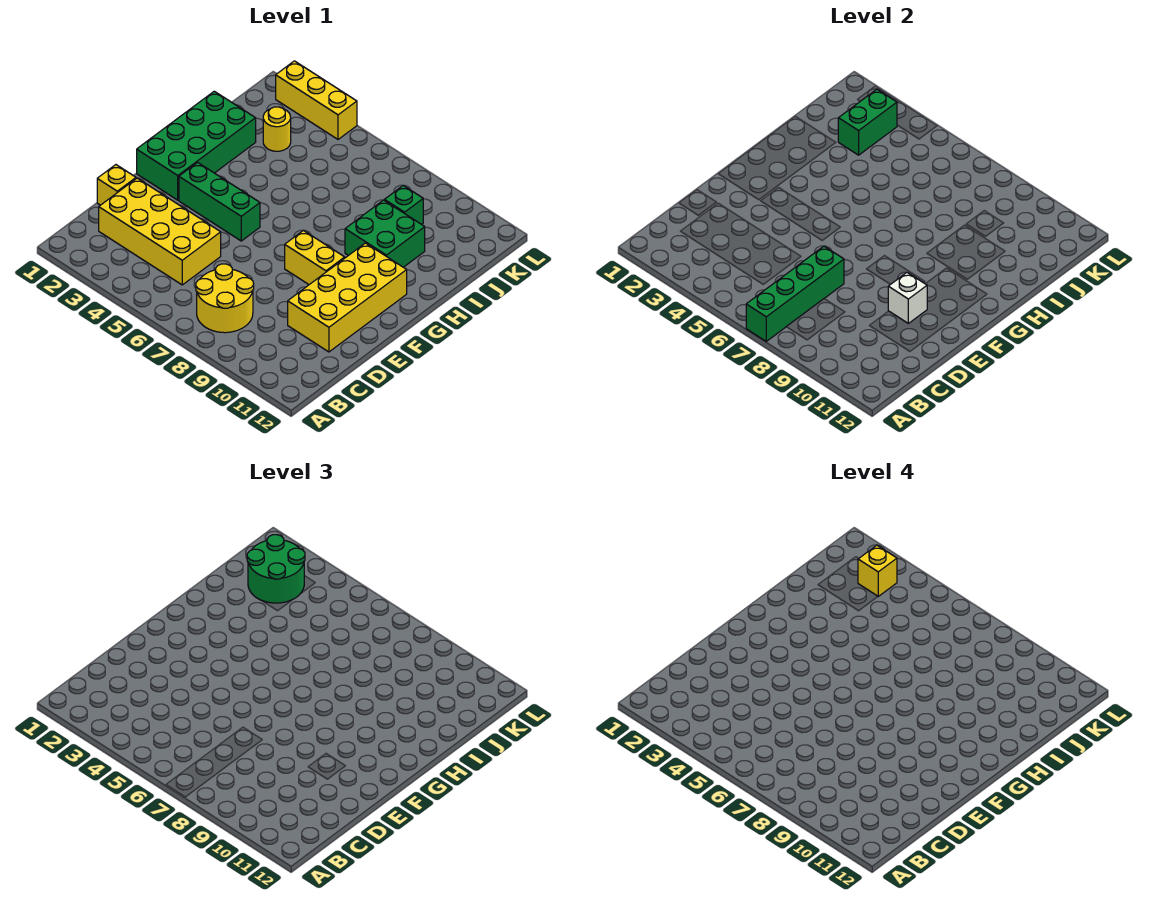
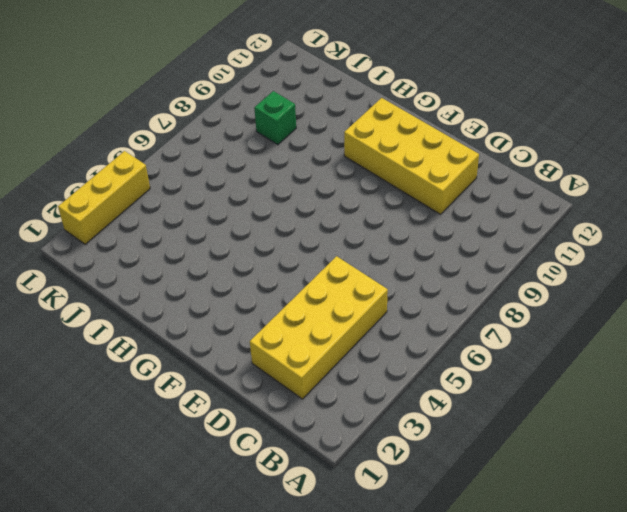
none -> yellow round brick B7:C8 level 1
none -> yellow brick D1 level 1
none -> green brick F1:I2 level 1

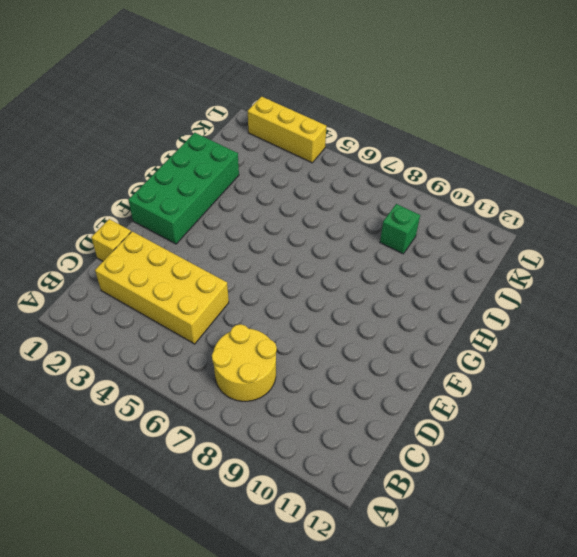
none -> yellow brick D10:G11 level 1
none -> green brick F3:F5 level 1
none -> yellow brick F8:F9 level 1

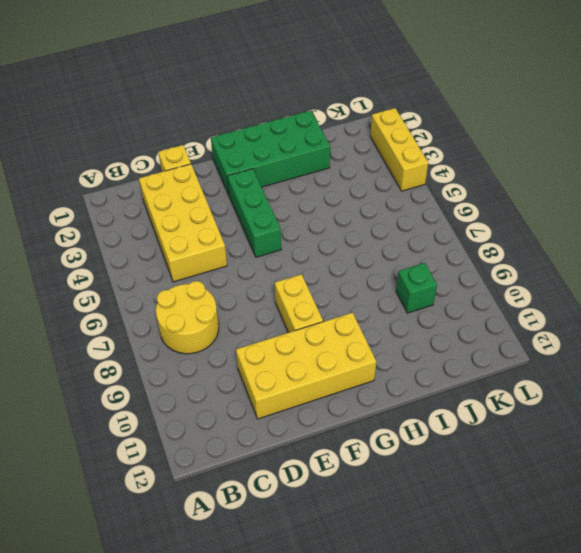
none -> green brick H9:I10 level 1
none -> yellow round brick J3 level 1
none -> green brick A7:D7 level 2

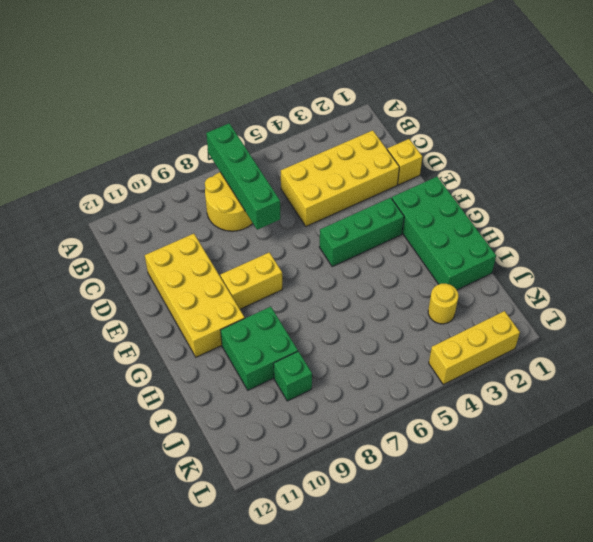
none -> white brick E10 level 2
none -> green brick J3:K3 level 2
none -> green round brick J2:K3 level 3

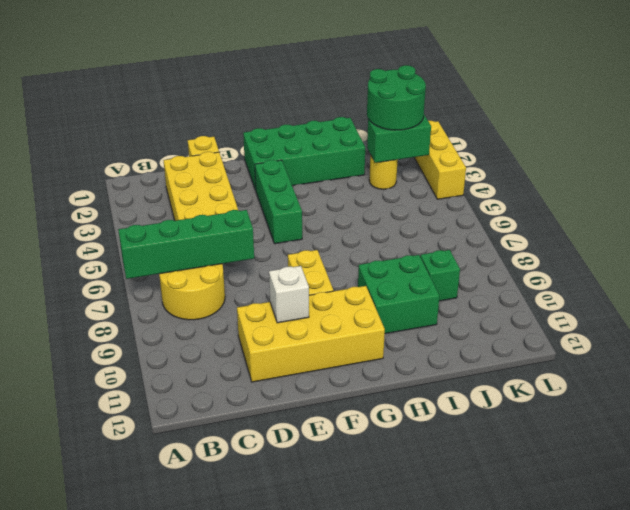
none -> yellow brick K3 level 4

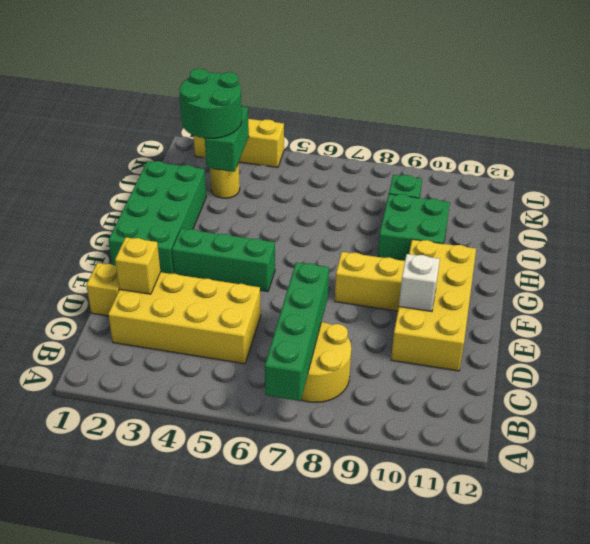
yellow brick D2 level 2 -> yellow brick K3 level 4

